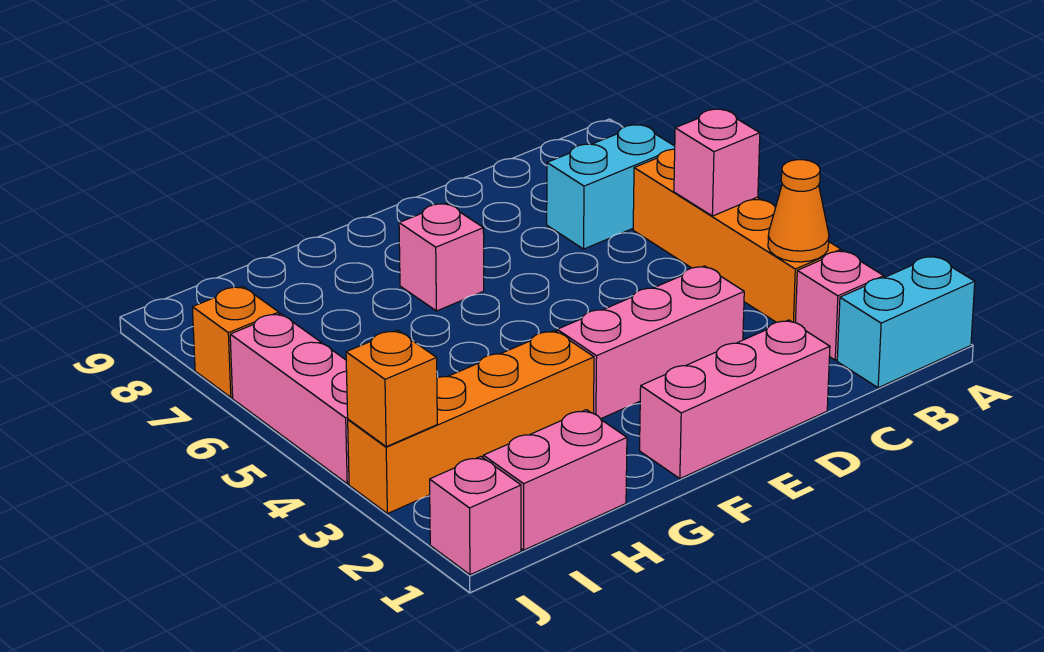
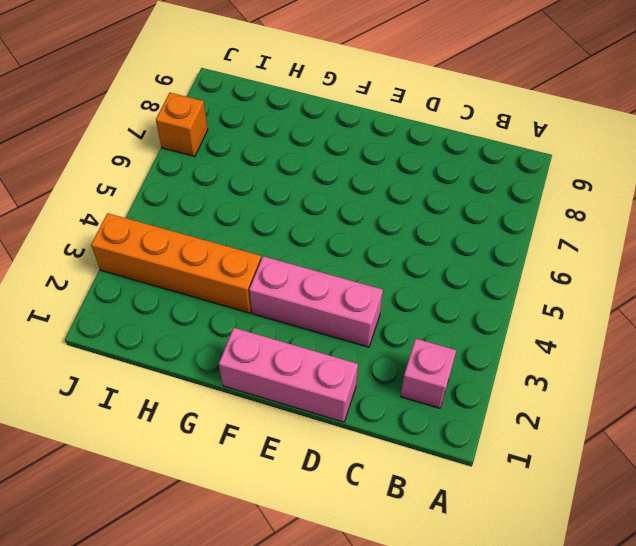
none -> cyan brick A1:B1 level 1
none -> orange brick B3:B6 level 1
none -> cyan brick B7:C7 level 1

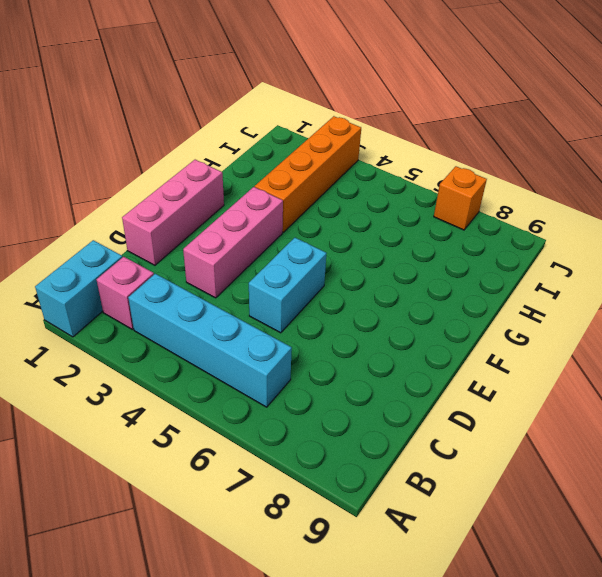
cyan brick B3:B6 level 1 -> orange brick B3:B6 level 1
cyan brick D5:E5 level 1 -> cyan brick B7:C7 level 1
none -> pink brick F7 level 1
none -> pink brick H1:I1 level 1
none -> pink brick J1 level 1

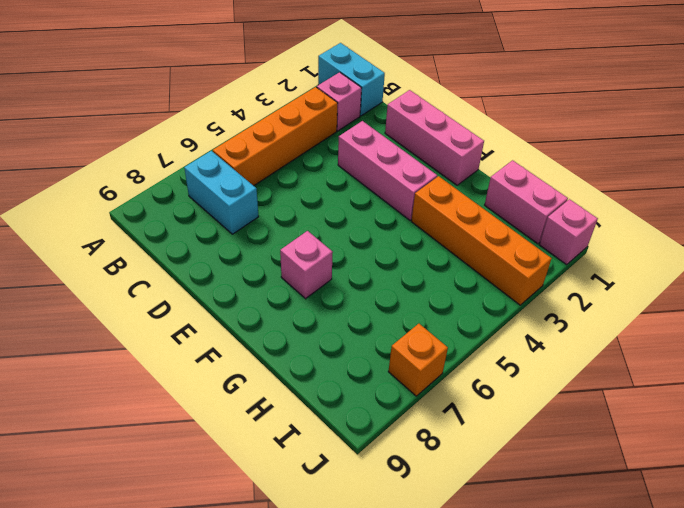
none -> pink brick J4:J6 level 1
none -> orange cone B3 level 2
none -> pink brick B5 level 2

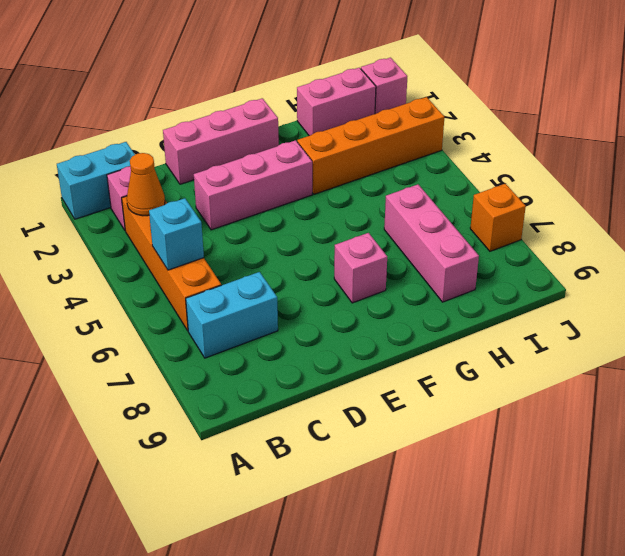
cyan brick B5 level 2 -> pink brick B5 level 2
pink brick H6:H8 level 1 -> pink brick J4:J6 level 1
none -> orange brick J3 level 2

